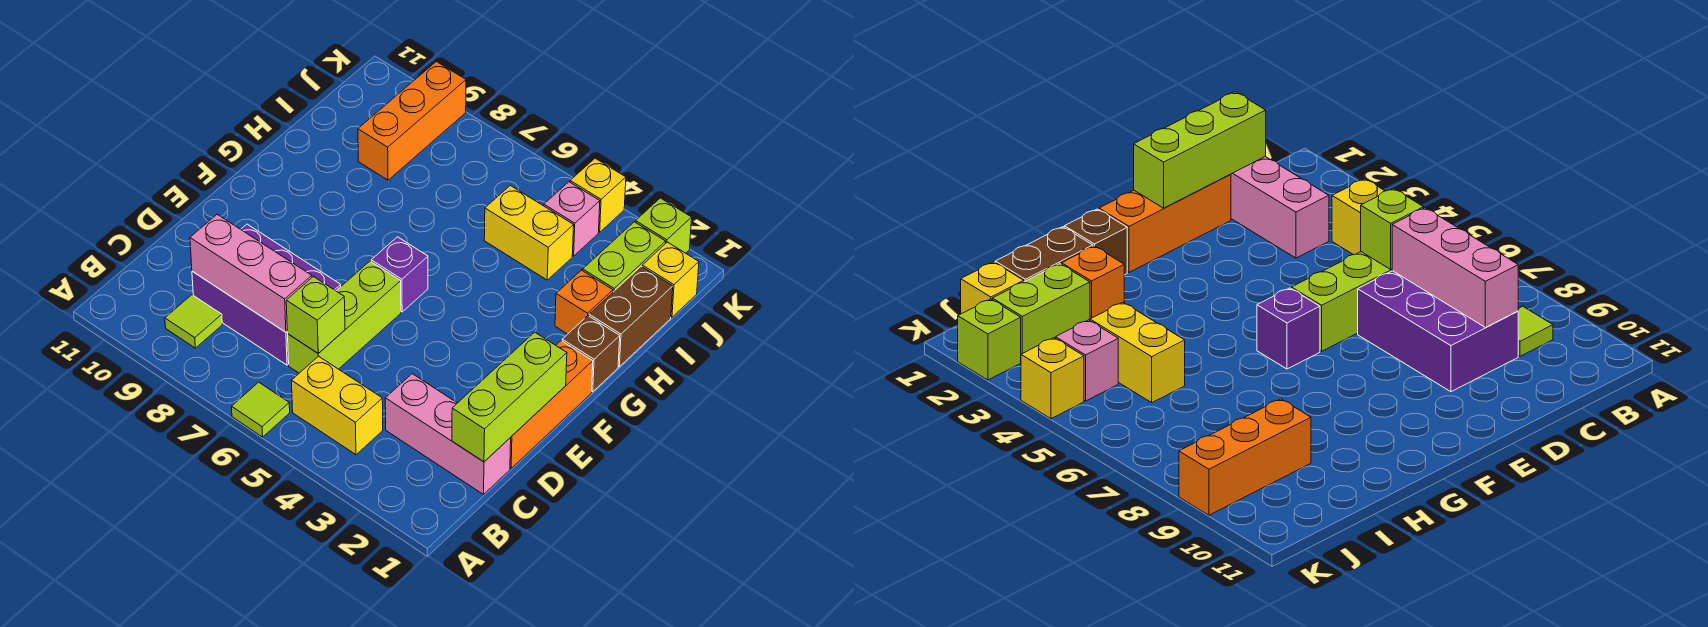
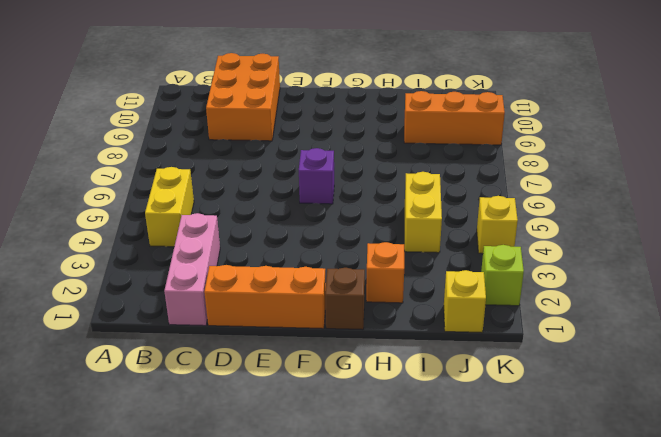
orange brick C9:D11 level 1 -> purple brick C7:D9 level 1
none -> lime tile A6 level 1
none -> lime tile B9 level 1
none -> lime brick C6:E6 level 1

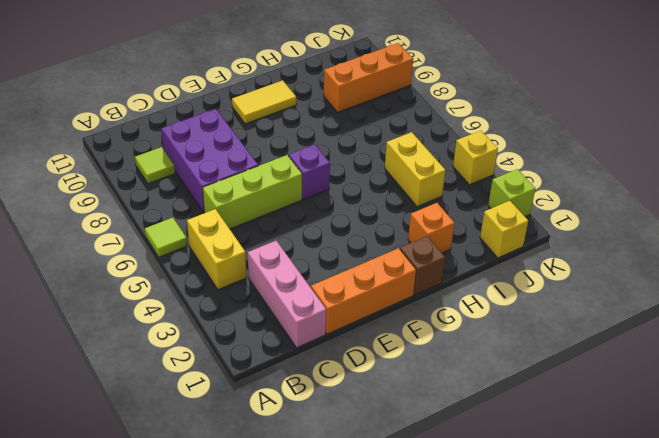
yellow tile F10:G10 level 1 -> none
none -> brown brick H1:I1 level 1
none -> lime brick I2:J2 level 1
none -> pink brick J4 level 1

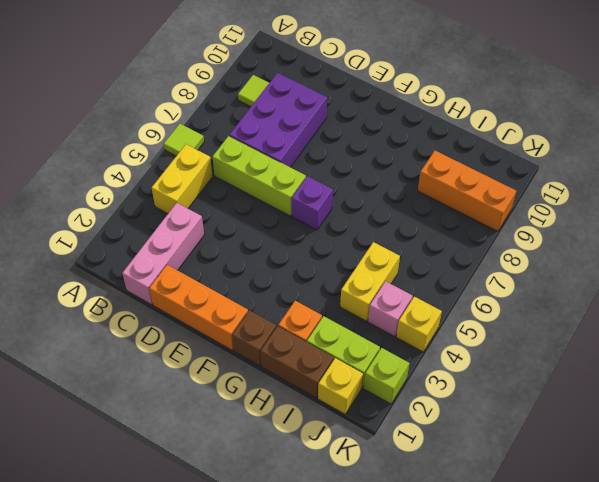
none -> lime brick C1:E1 level 2
none -> lime brick C6 level 2
none -> pink brick C7:C9 level 2

